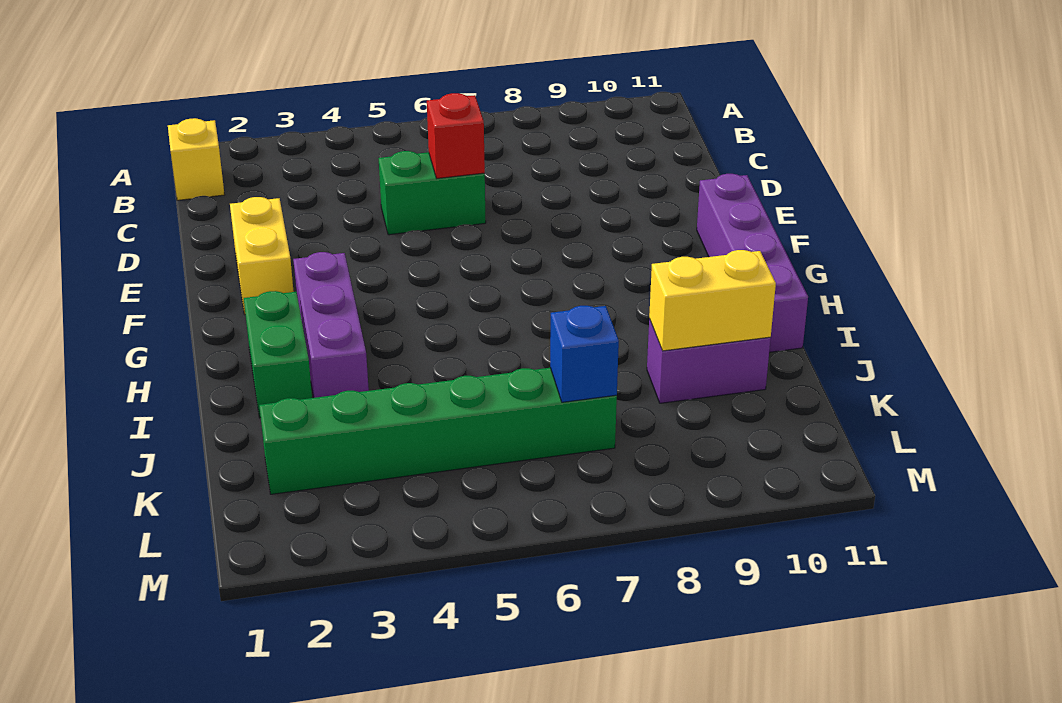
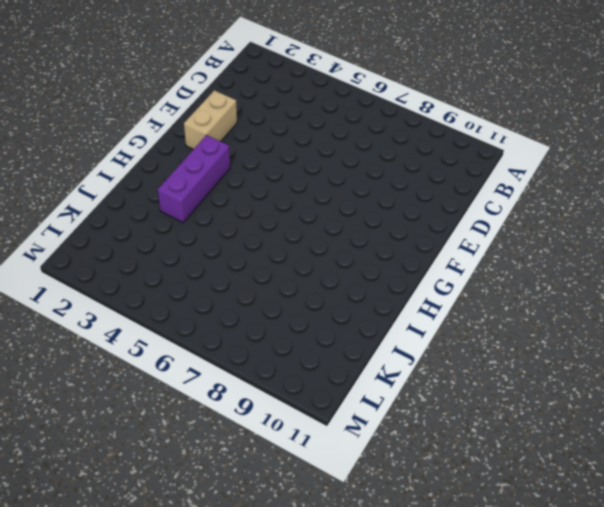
tan brick E2:F2 level 1 -> yellow brick E2:F2 level 1
none -> yellow brick B1 level 1
none -> green brick D5:D6 level 1

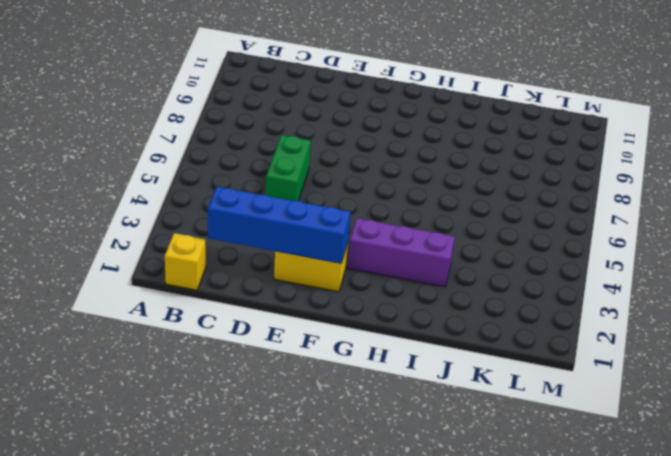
blue brick C2:F2 level 2 -> none
none -> purple brick F11:I11 level 1
none -> green brick H2:I2 level 1

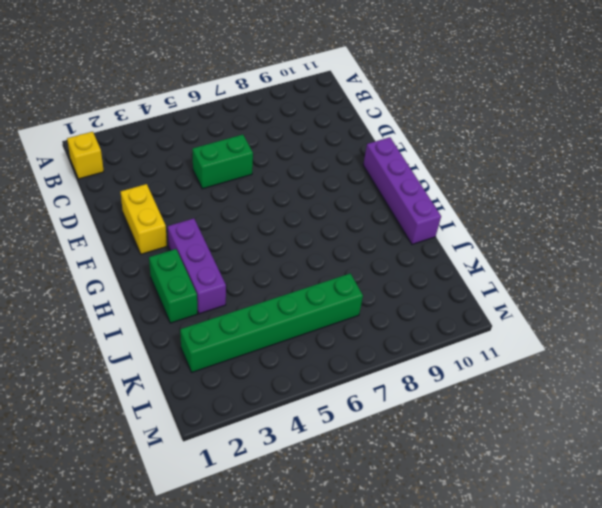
none -> purple brick J9:J10 level 1
none -> red brick D6 level 2

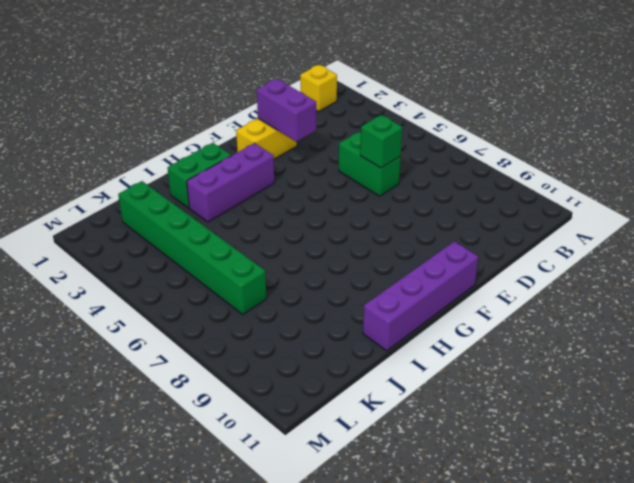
green brick D6 level 2 -> red brick D6 level 2
purple brick E2:E3 level 2 -> purple brick J9:J10 level 1
none -> yellow brick J9:J10 level 2
none -> blue brick K7 level 2

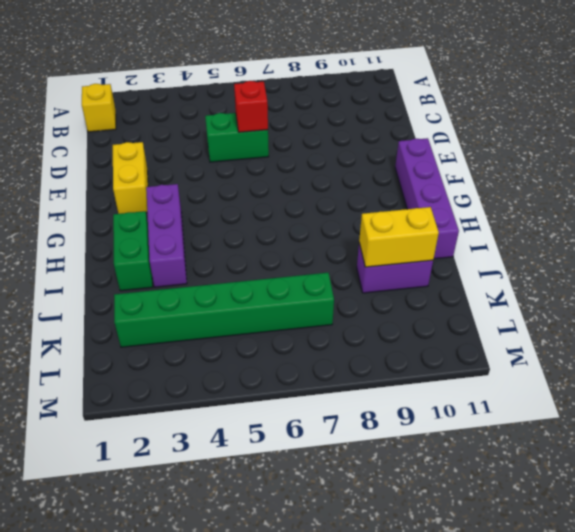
none -> blue brick K7 level 2

